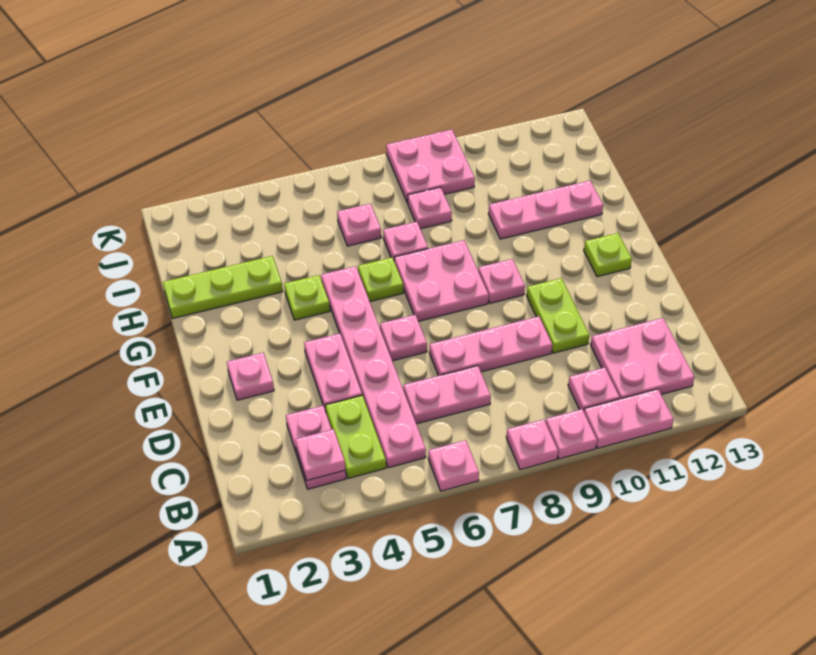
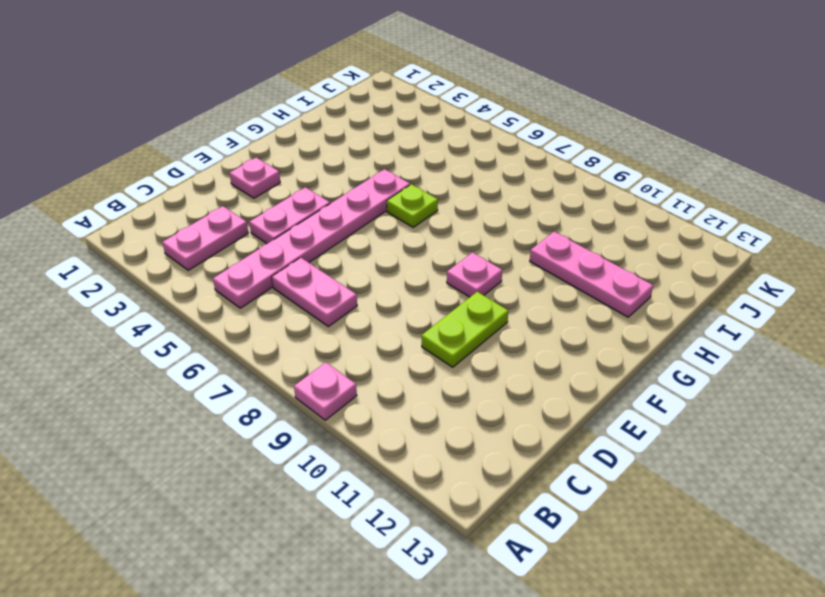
none -> pink plate A6 level 1
none -> pink plate A8 level 1
none -> pink plate A10:A11 level 1

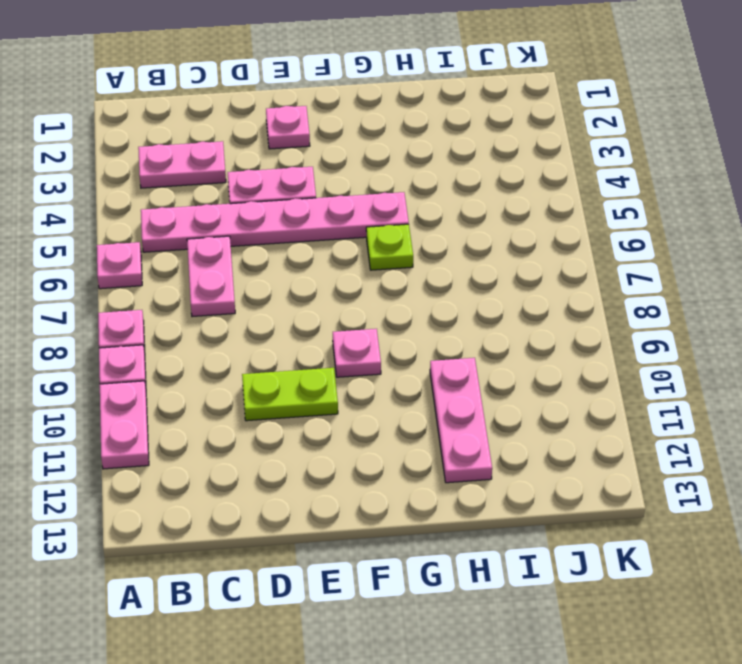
none -> lime plate B4:C4 level 1
none -> pink plate B10 level 1
none -> pink plate B11:C12 level 1

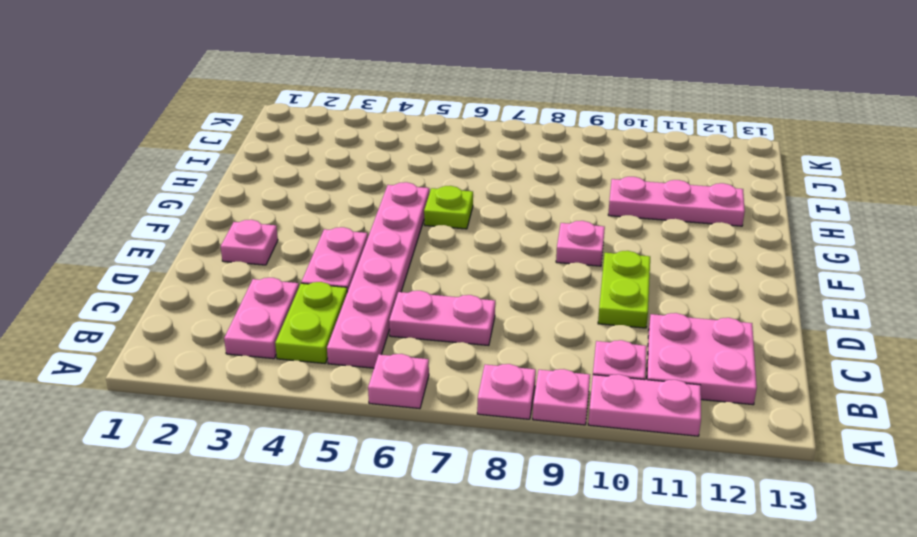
none -> pink plate D7:D9 level 1
none -> pink plate E6 level 1
none -> pink plate F7:G8 level 1

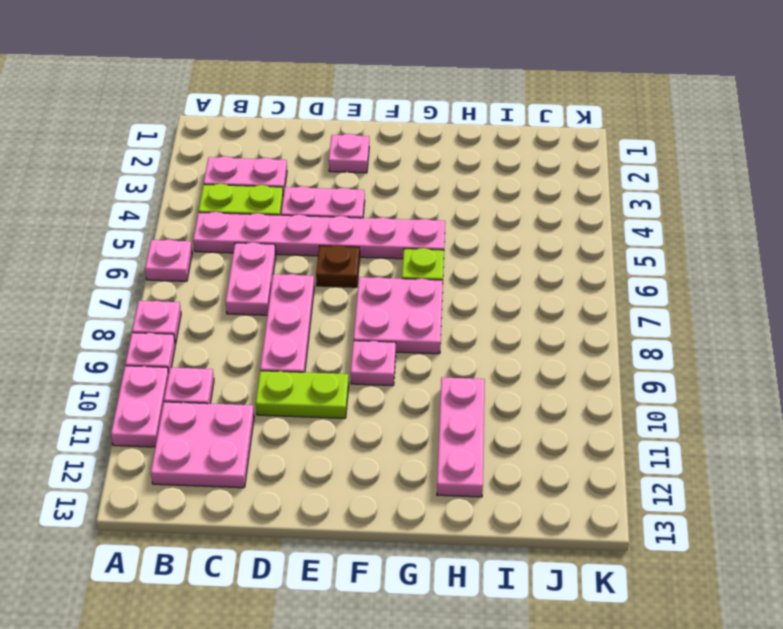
brown plate E6 level 1 -> pink plate E6 level 1
none -> lime plate F12 level 1
none -> lime plate G4 level 1
none -> lime plate H1:H3 level 1

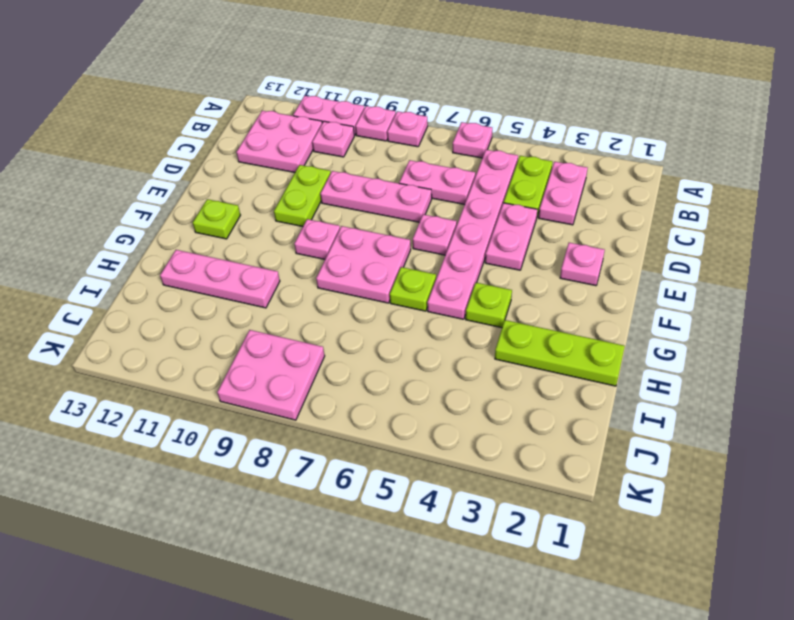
none -> pink plate H7 level 1
none -> pink plate I6 level 1
none -> pink plate I8 level 1

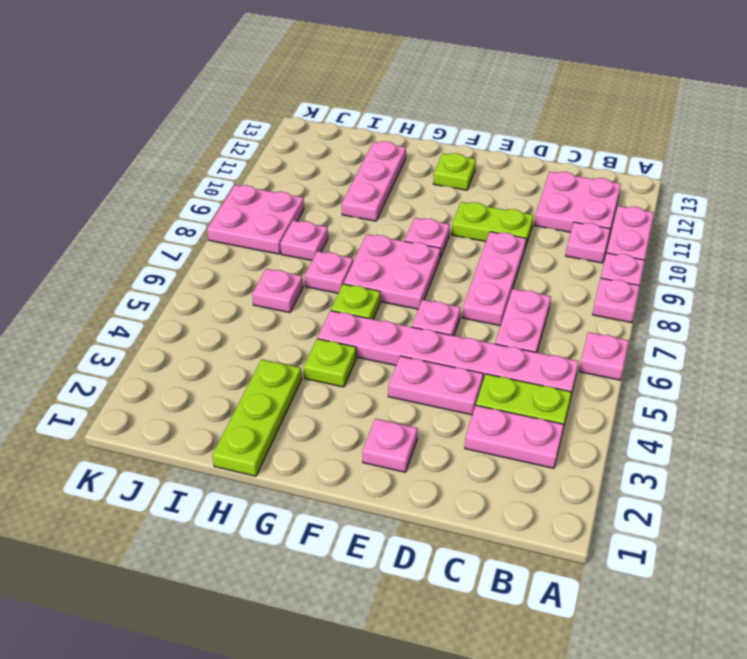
none -> pink plate B3 level 2

